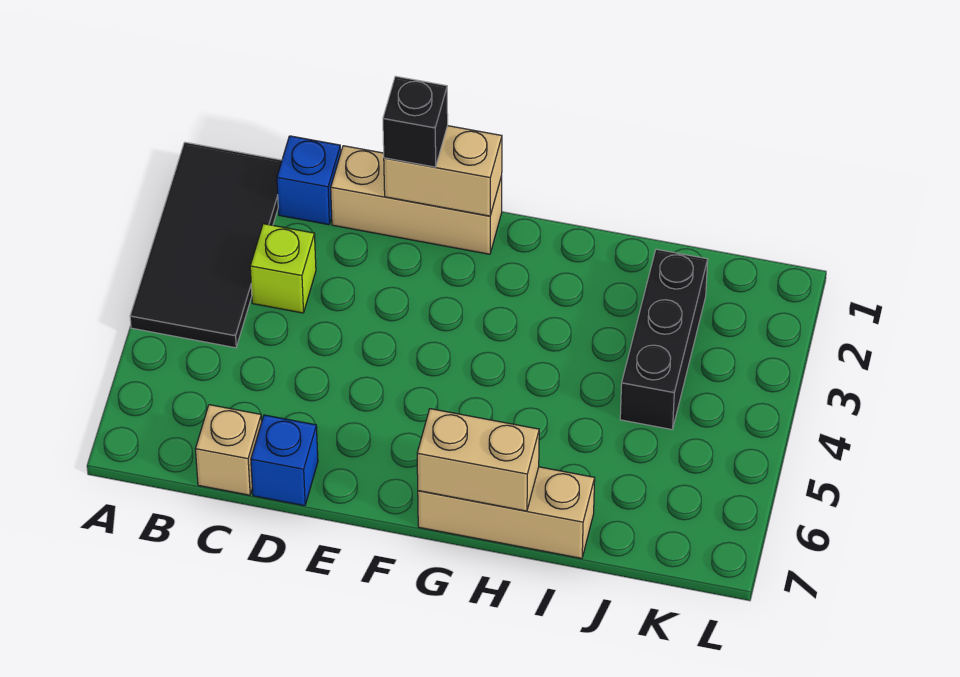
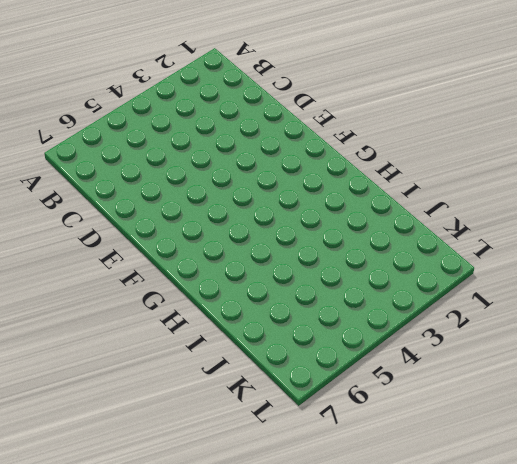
none -> black tile A1:B4 level 1
none -> blue brick C1 level 1

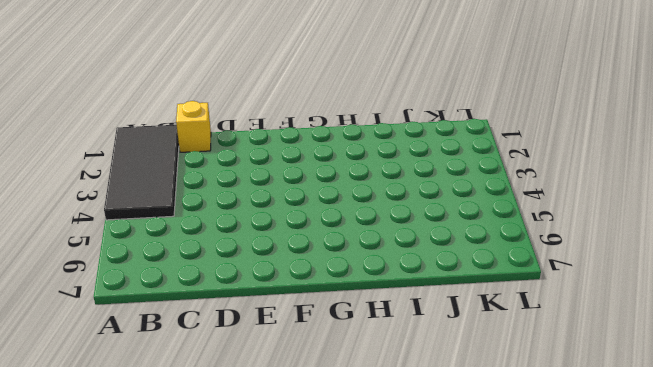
yellow brick C1 level 1 -> blue brick C1 level 1
none -> lime brick C3 level 1
none -> tan brick C7 level 1

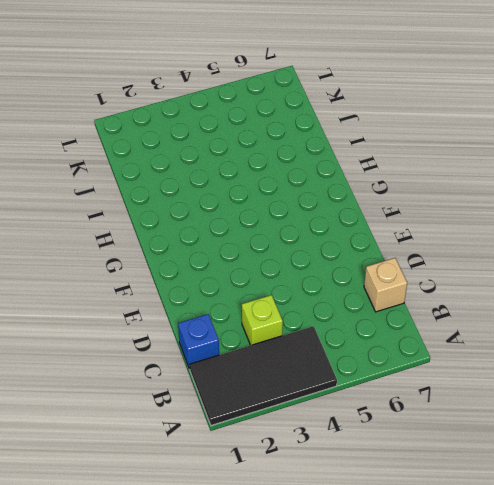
none -> tan brick D1:F1 level 1
none -> blue brick D7 level 1

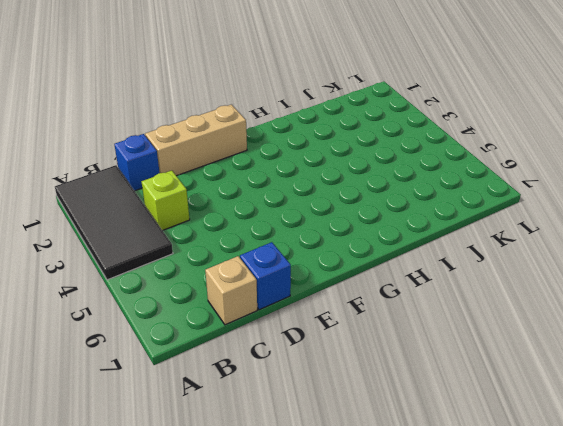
none -> tan brick G7:I7 level 1
none -> black brick J2:J4 level 1

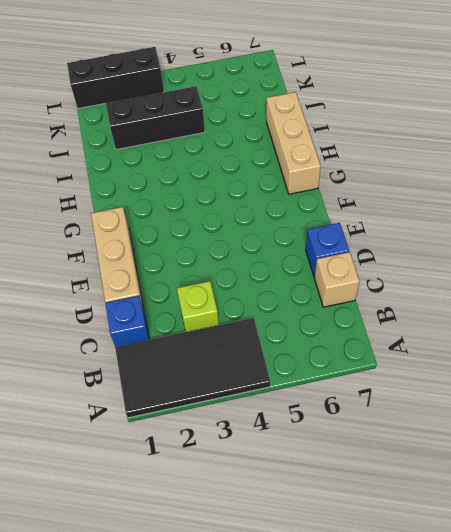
black brick L1:L3 level 1 -> none
none -> tan brick E1:F1 level 2
none -> tan brick G7:H7 level 2

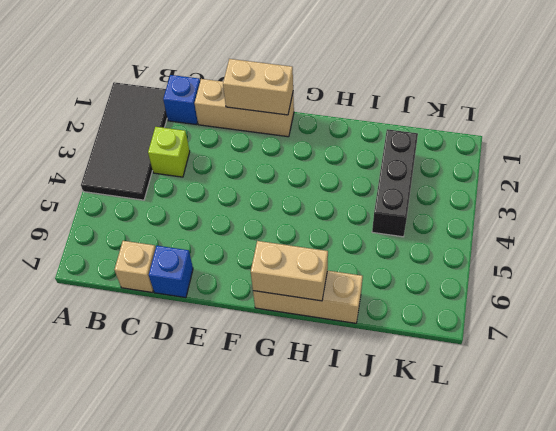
none -> black brick E1 level 3

